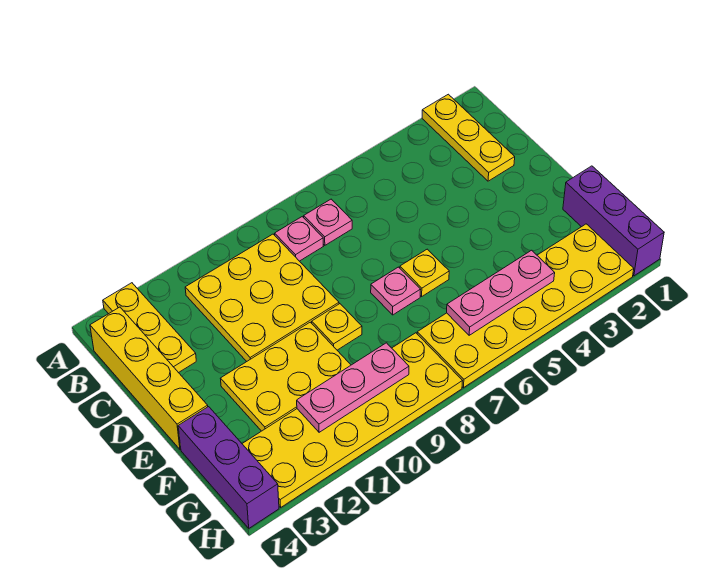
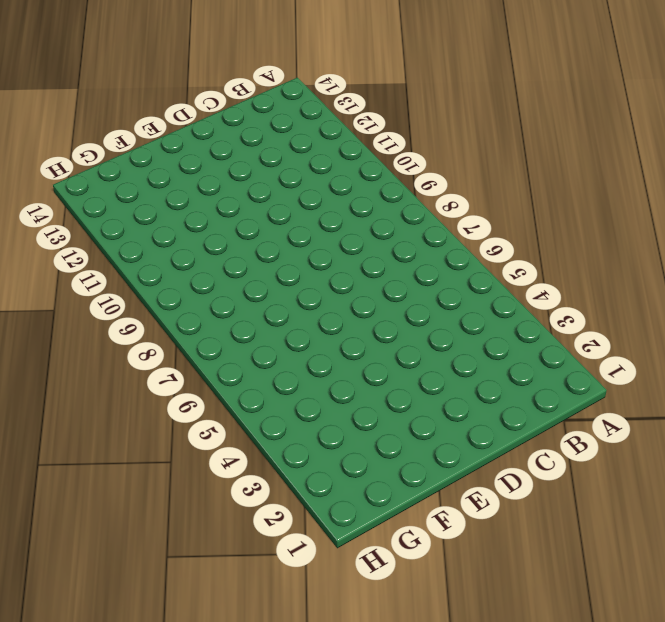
none -> yellow plate A2:C2 level 1
none -> yellow plate A13:C13 level 1
none -> pink plate B7 level 1

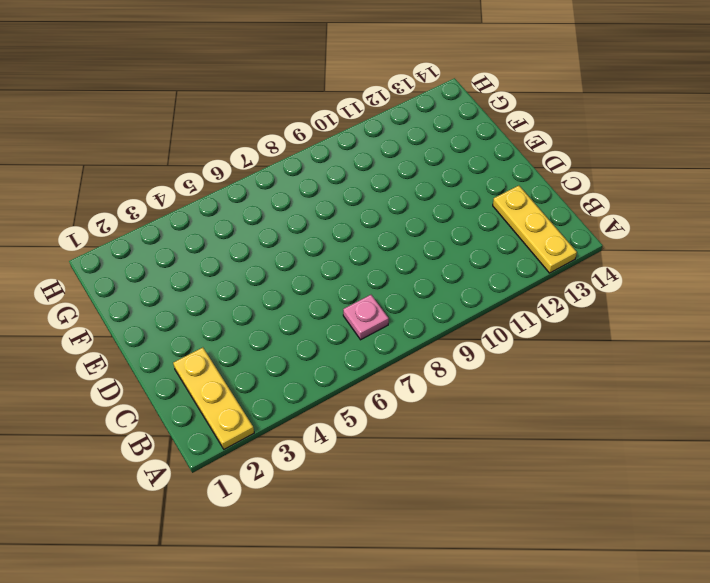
none -> pink plate B8 level 1
none -> yellow plate B9:D11 level 1
none -> yellow brick B14:E14 level 1

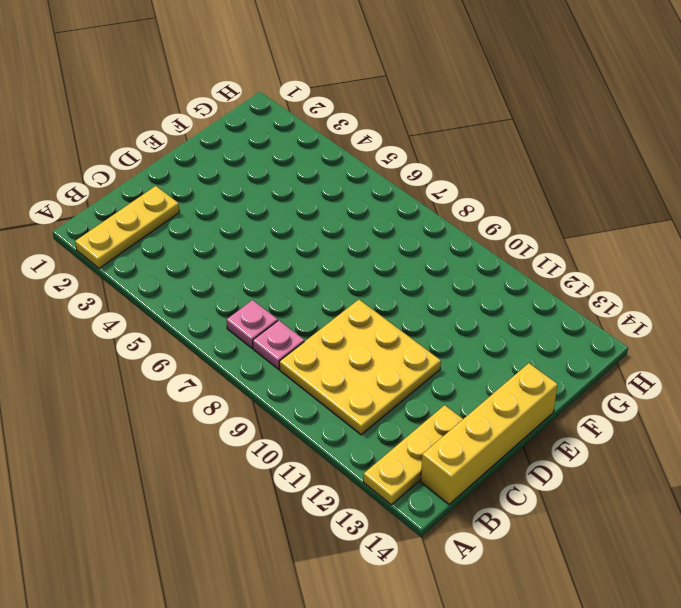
none -> yellow plate E6 level 1
none -> pink plate E7 level 1
none -> yellow plate E9 level 1

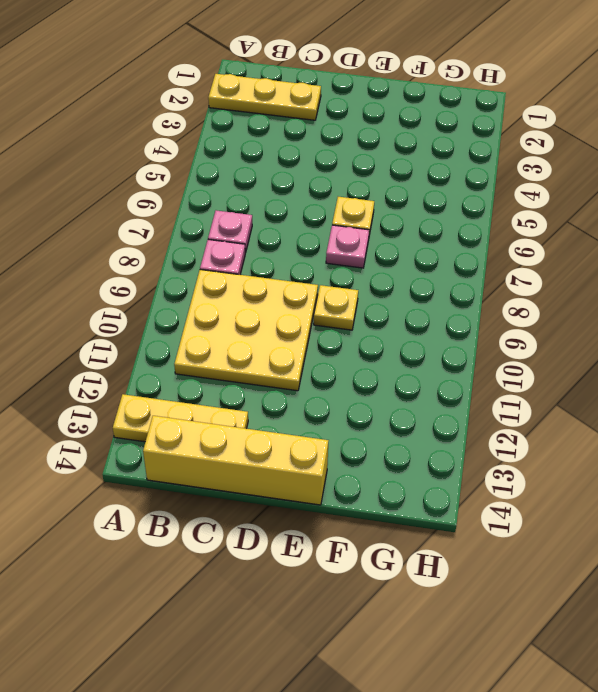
none -> yellow plate E10:F12 level 1
none -> purple brick F1:H1 level 1
none -> purple brick F14:H14 level 1

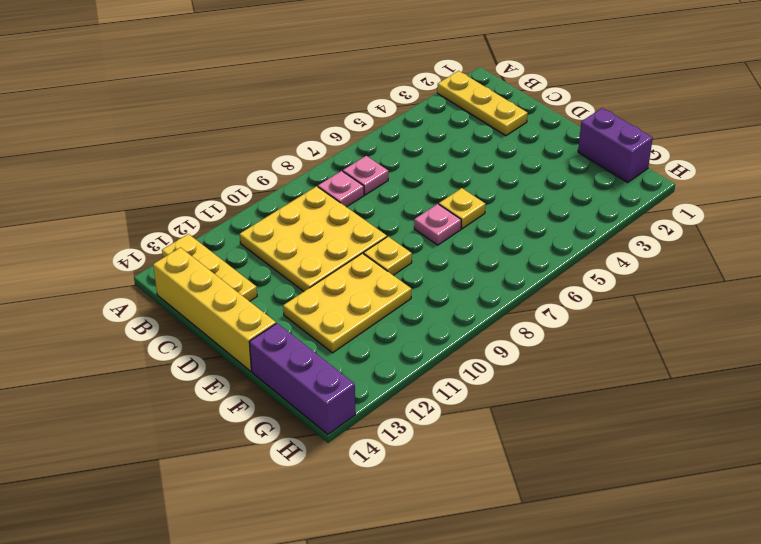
purple brick F1:G1 level 1 -> purple brick F1:H1 level 1
none -> yellow plate G2:H7 level 1
none -> yellow plate G8:H13 level 1
none -> pink plate G4:G6 level 2

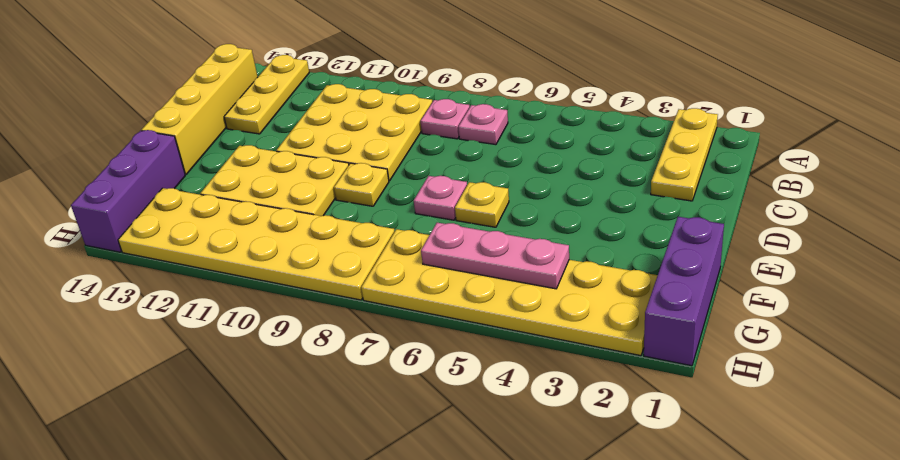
none -> pink plate G9:G11 level 2

